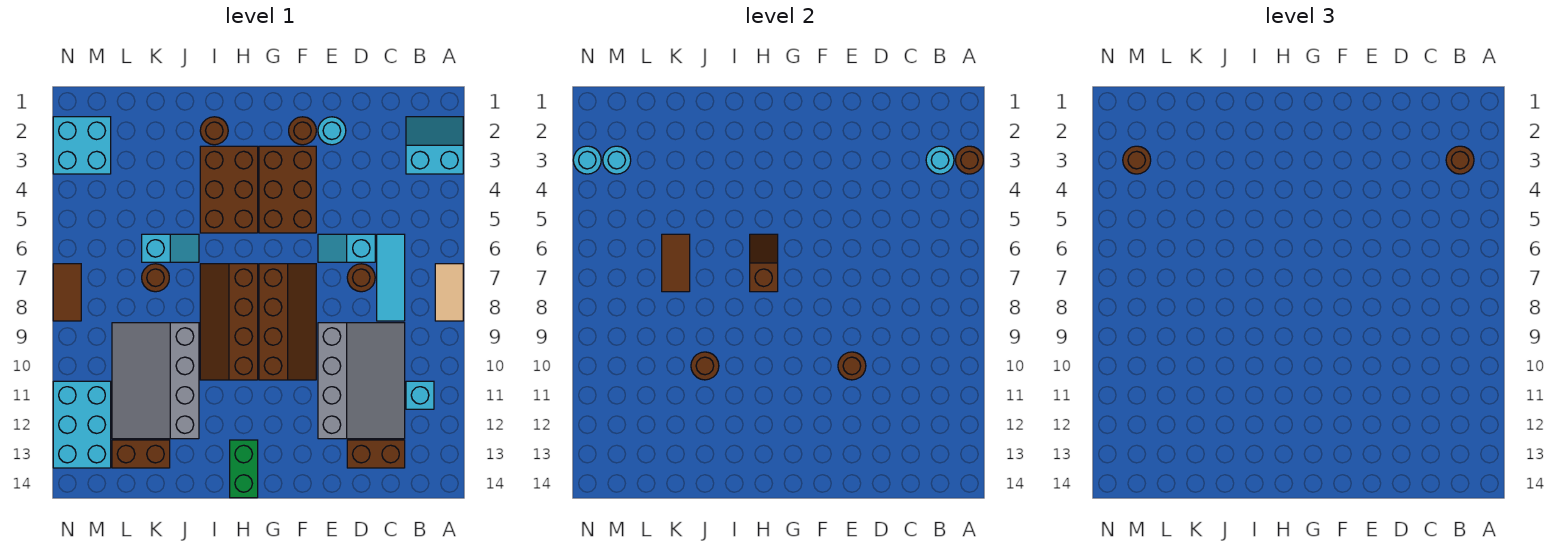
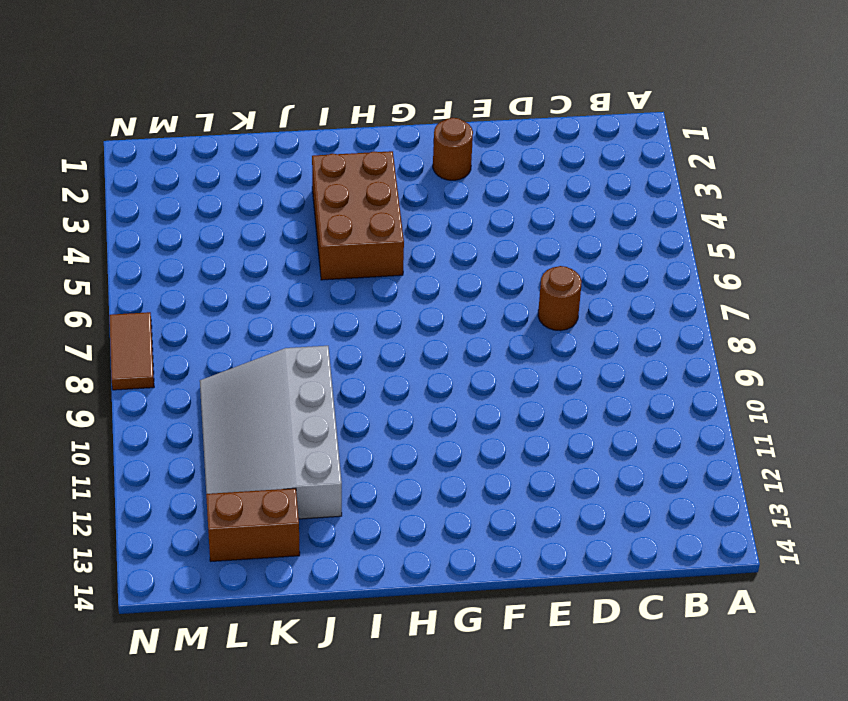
none -> cyan slope A2:B3 level 1 top 3
none -> tan tile A7:A8 level 1
none -> cyan brick B11 level 1
none -> cyan tile C6:C8 level 1

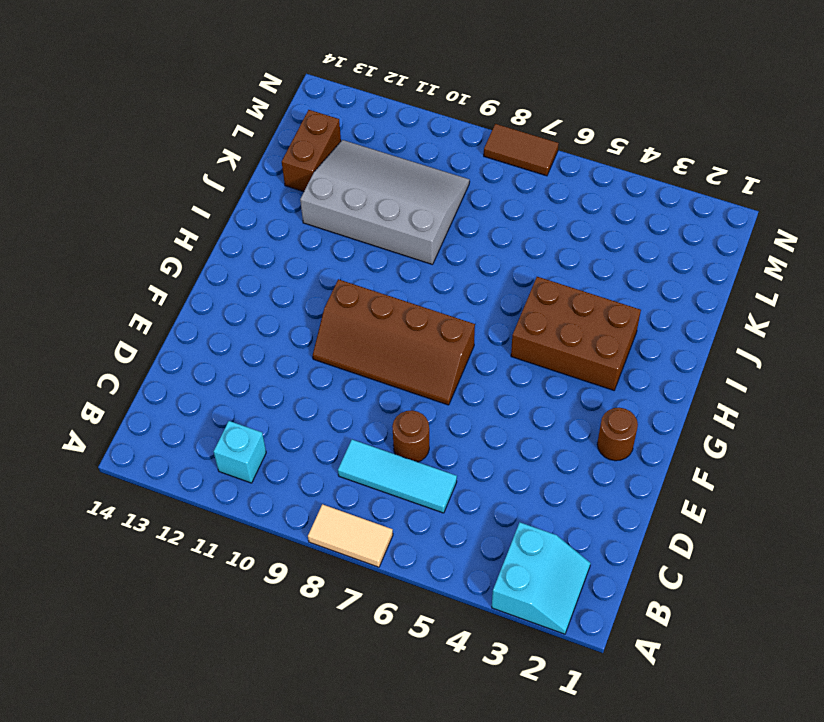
none -> grey slope C9:E12 level 1 top E
none -> brown brick C13:D13 level 1
none -> cyan slope D6:E6 level 1 top D
none -> cyan round brick E2 level 1

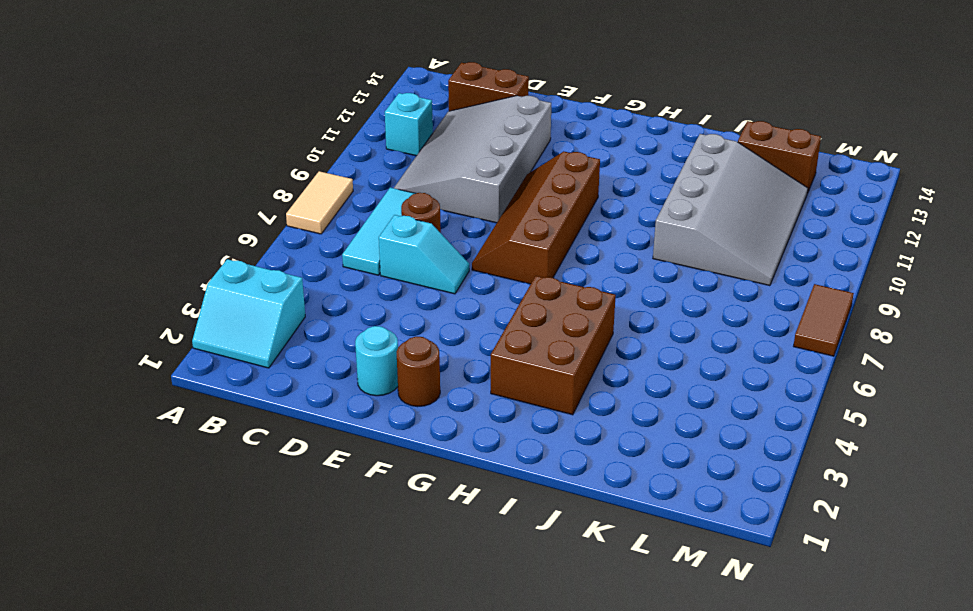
none -> brown brick F3:G5 level 1
none -> brown slope H7:I10 level 1 top H
none -> green brick H13:H14 level 1
none -> brown round brick I2 level 1

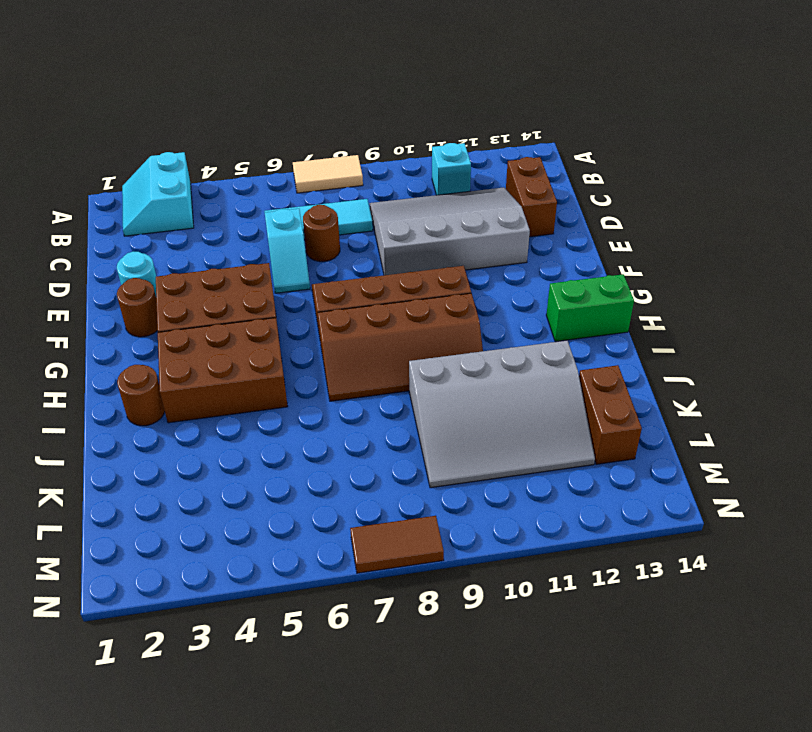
none -> cyan slope J6:K6 level 1 top K
none -> brown round brick K7 level 1
none -> cyan brick M2:N3 level 1
none -> cyan brick M11:N13 level 1

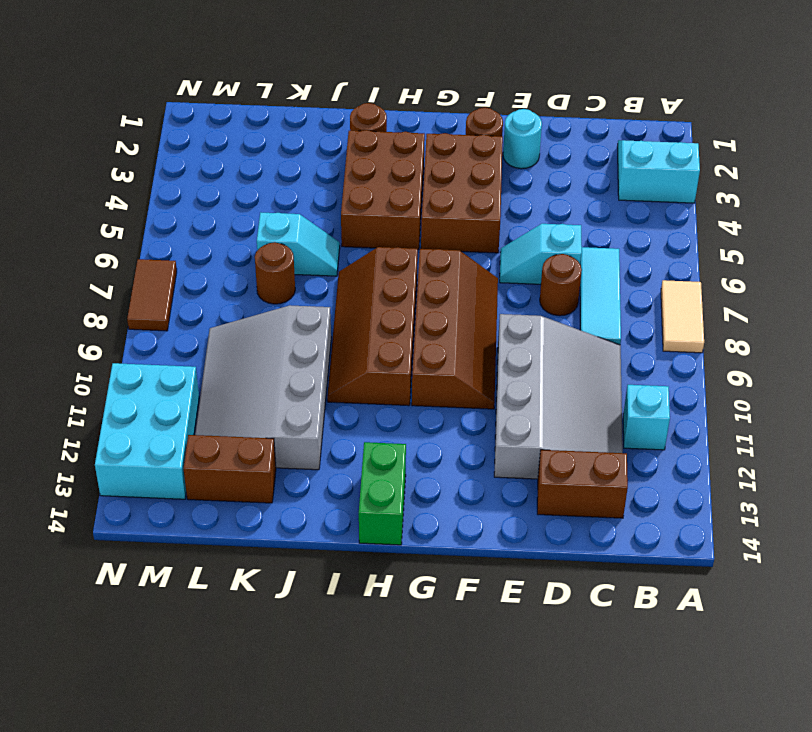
none -> cyan brick M2:N3 level 1
none -> brown round brick A3 level 2
none -> cyan round brick B3 level 2
none -> brown round brick E10 level 2

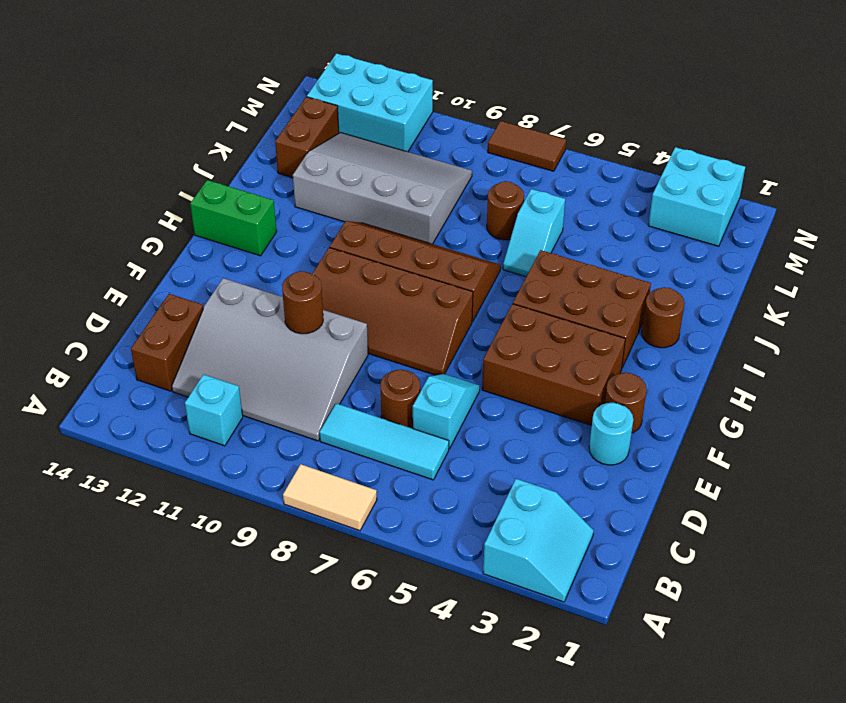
none -> brown round brick A3 level 2
none -> cyan round brick B3 level 2
none -> brown slope H6:H7 level 2 top 7
none -> brown round brick J10 level 2

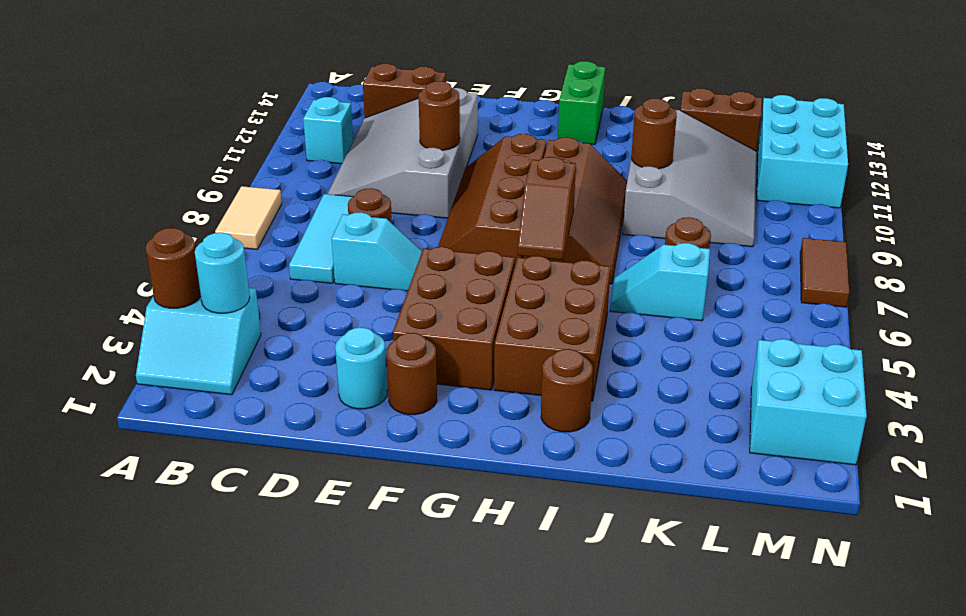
none -> brown tile K6:K7 level 2
none -> cyan round brick M3 level 2
none -> cyan round brick N3 level 2
none -> brown round brick B3 level 3

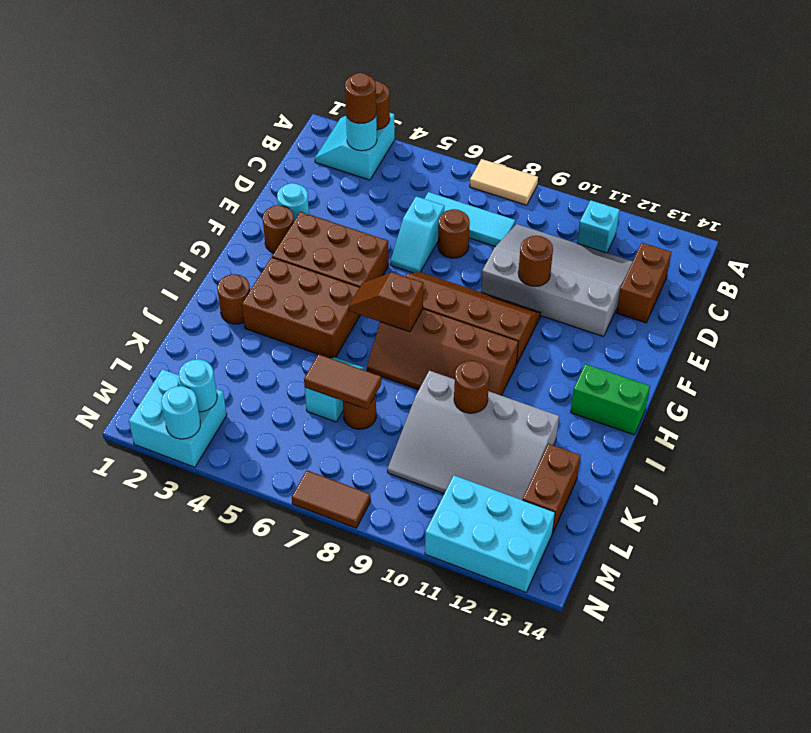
none -> brown round brick M3 level 3

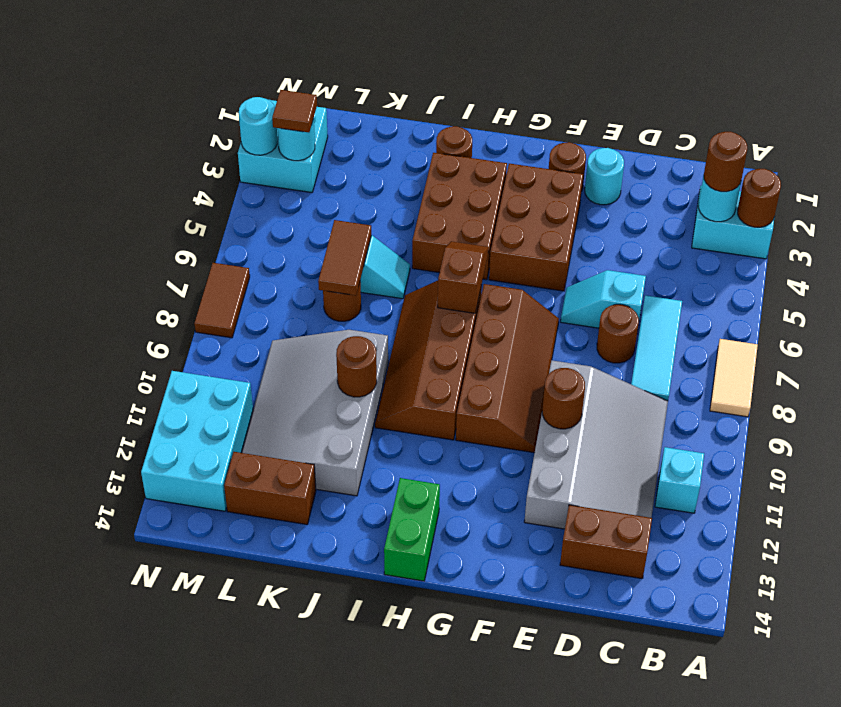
brown tile M3 level 3 -> brown round brick M3 level 3

